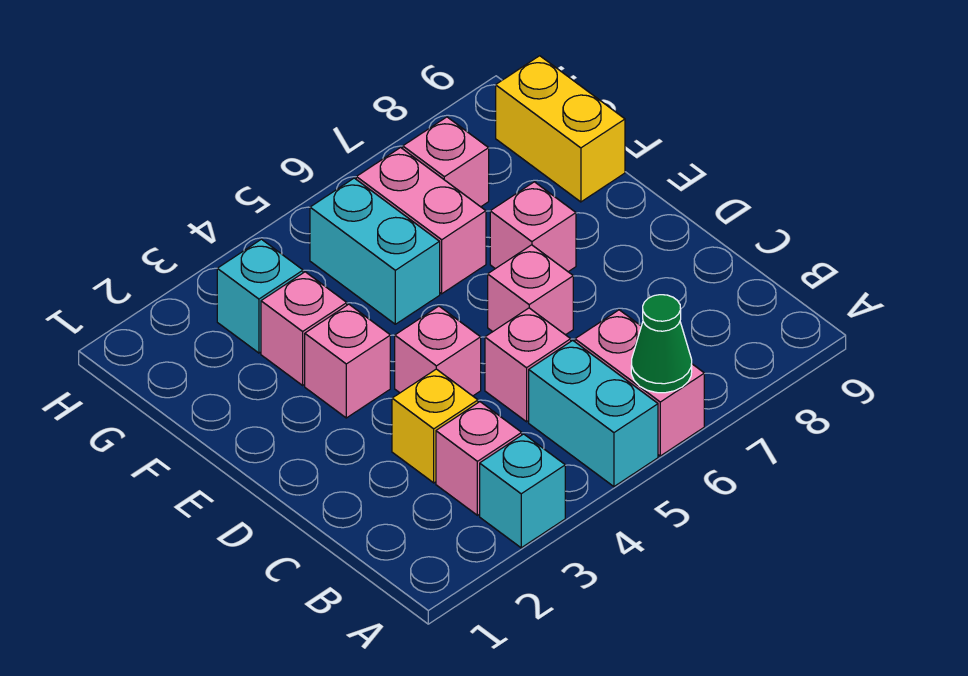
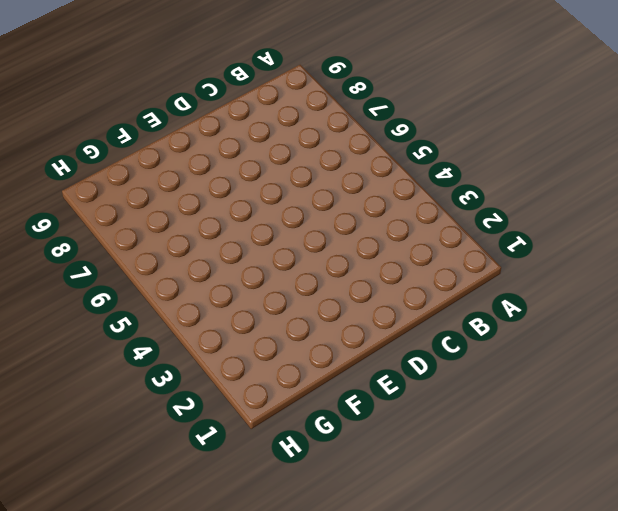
none -> cyan brick A3 level 1
none -> cyan brick A5:B5 level 1
none -> pink brick A6:B6 level 1

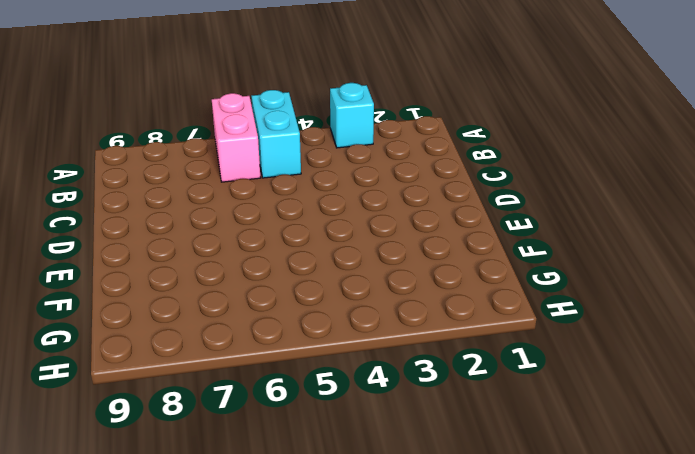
none -> pink brick B3 level 1
none -> yellow brick C3 level 1
none -> pink brick C5 level 1

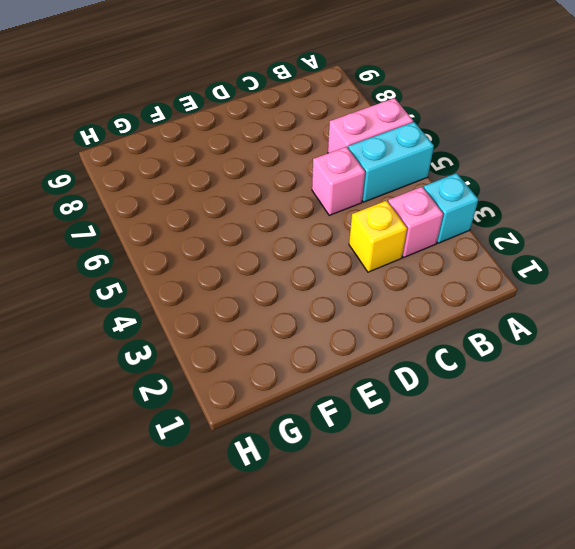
none -> pink brick D4 level 1
none -> pink brick D6 level 1
none -> pink brick E3 level 1

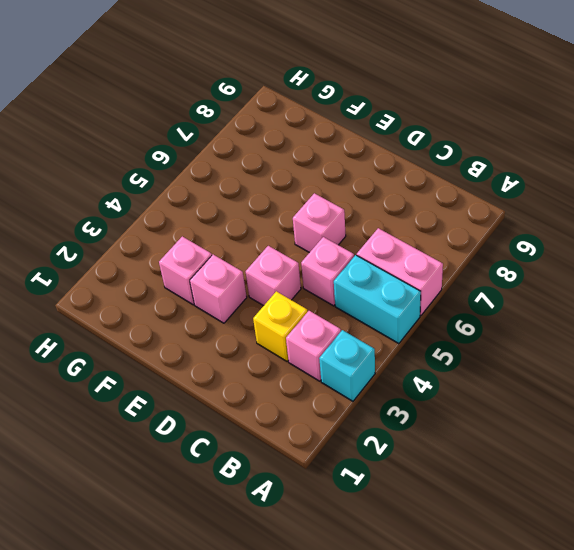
none -> pink brick E7 level 1
none -> cyan brick F5:G5 level 1
none -> pink brick F6:G6 level 1

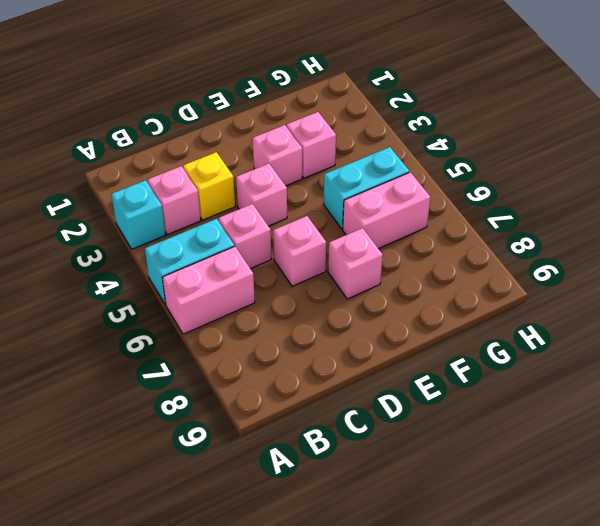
none -> yellow brick F9:G9 level 1
none -> cyan brick G3 level 1
none -> pink brick G7 level 1

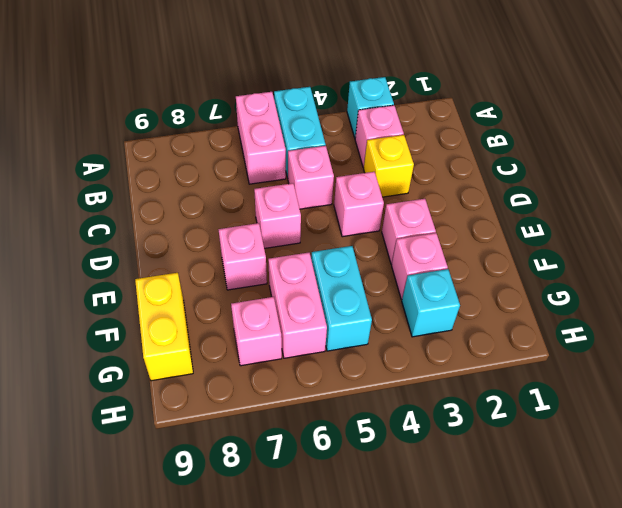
none -> green cone A6 level 2

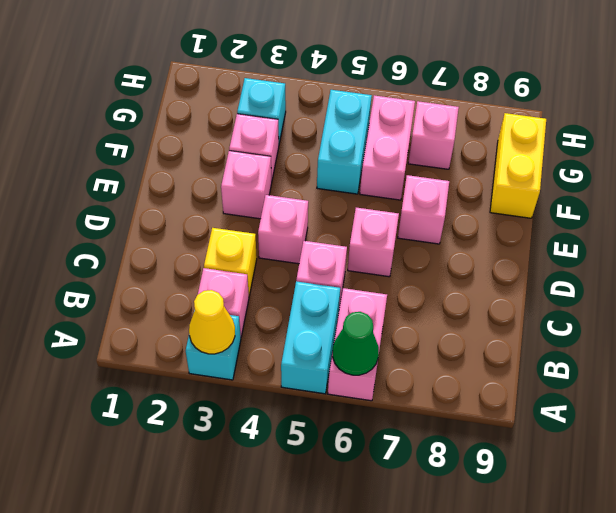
yellow cone A3 level 2 -> none

